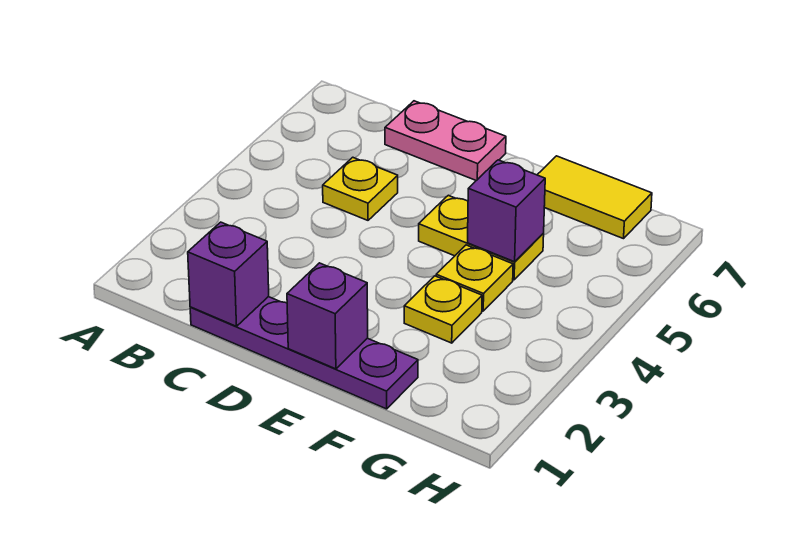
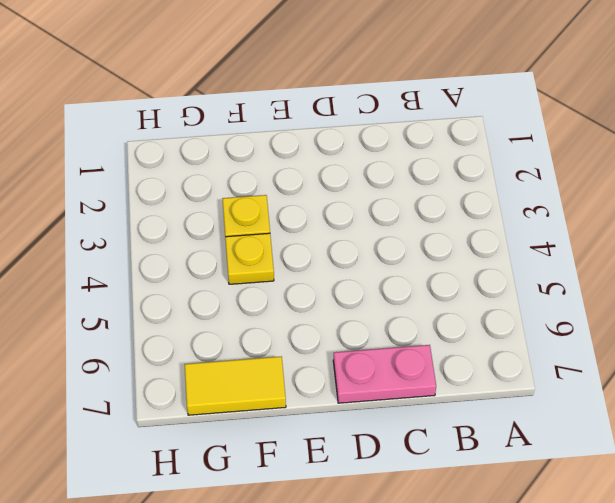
none -> purple plate C1:F1 level 1
none -> yellow plate C5 level 1

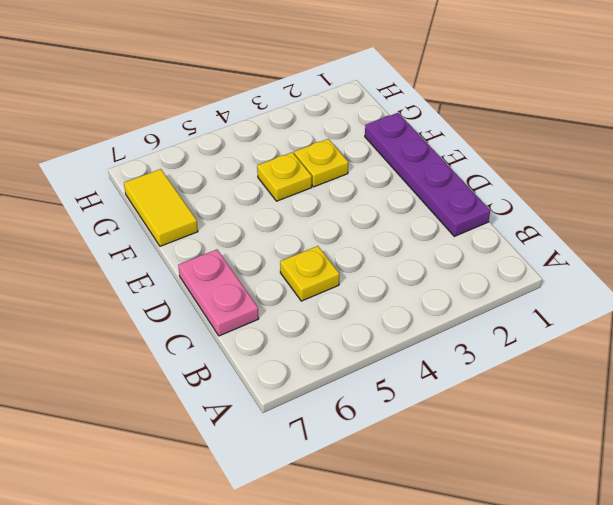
none -> yellow plate E5:F5 level 1
none -> purple brick C1 level 2

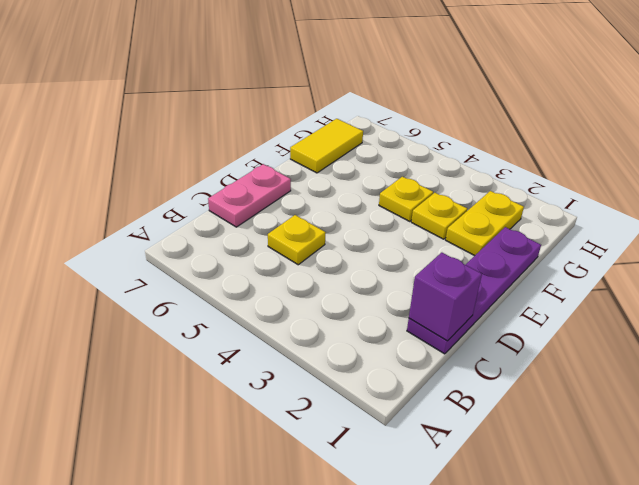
yellow plate F2:G2 level 1 -> yellow plate E5:F5 level 1
none -> purple brick E1 level 2
none -> purple brick F5 level 2

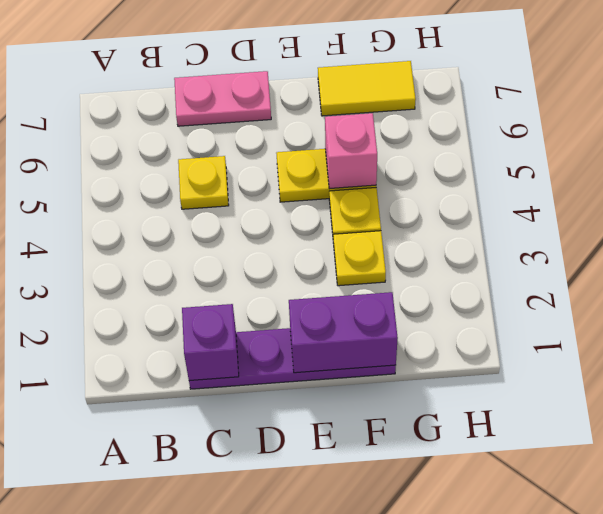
purple brick E1:F1 level 2 -> purple brick E1 level 2
pink brick F5 level 2 -> purple brick F5 level 2

